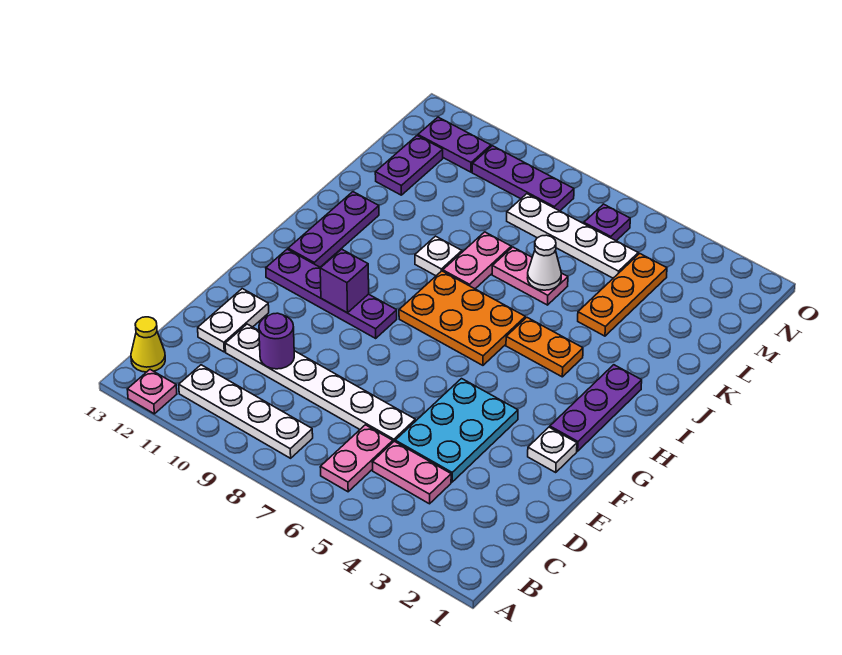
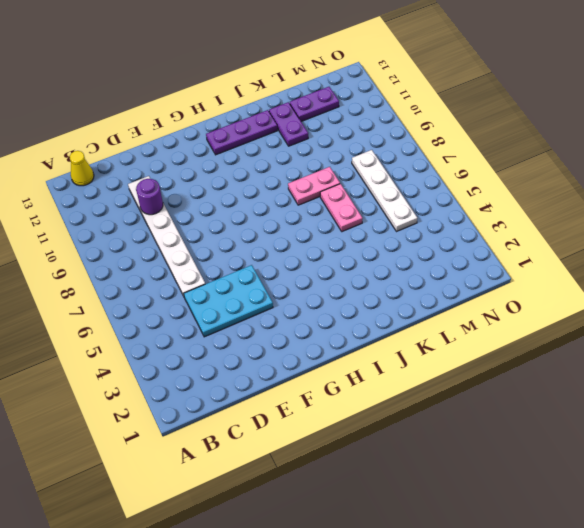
purple plate K11:K12 level 1 -> purple plate N11:N12 level 1
none -> pink plate A12 level 1
none -> pink plate B6:C6 level 1
none -> white plate B8:B11 level 1

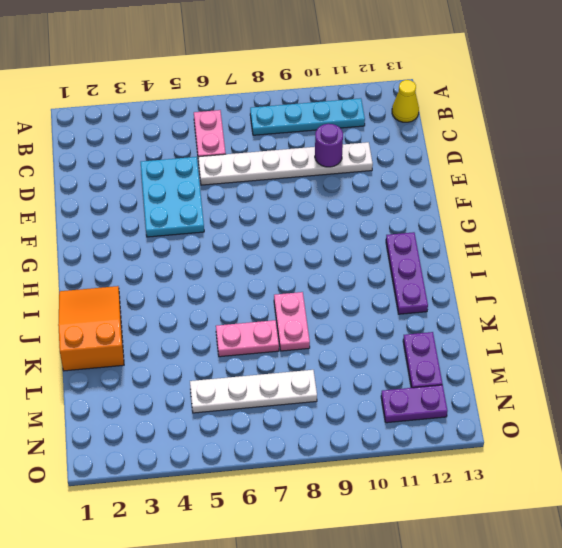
cyan plate B8:B11 level 1 -> white plate B8:B11 level 1
orange slope I1:K2 level 1 top K -> purple plate G2:I2 level 1
none -> pink plate A12 level 1
none -> pink plate C4:C5 level 1
none -> white plate D12:E12 level 1

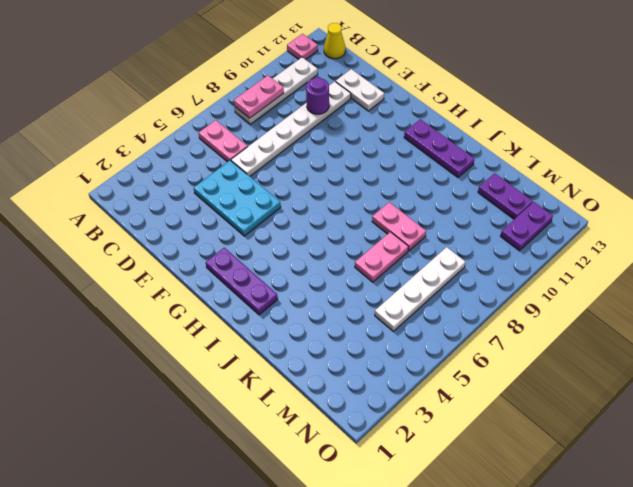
pink plate B8:B9 level 2 -> pink plate C4:C5 level 1
none -> white plate F2 level 1
none -> purple plate G9:G12 level 1
none -> orange plate H6:I8 level 1

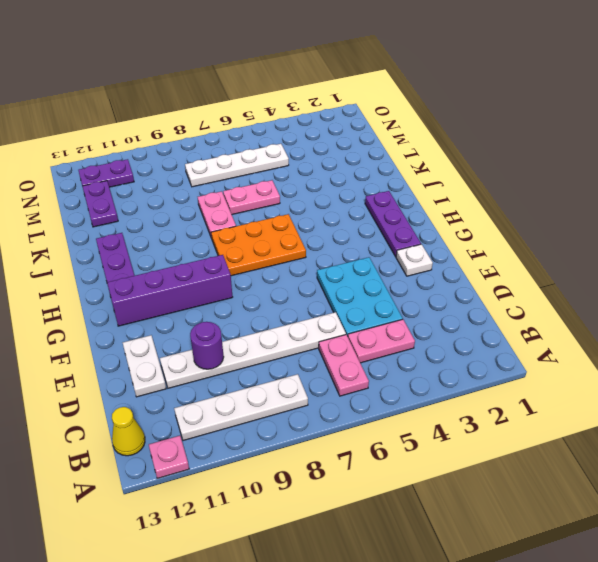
purple brick G9:G12 level 1 -> purple plate G9:G12 level 1
none -> orange plate I4:I5 level 1
none -> white plate J9 level 1
none -> orange plate K4:M4 level 1

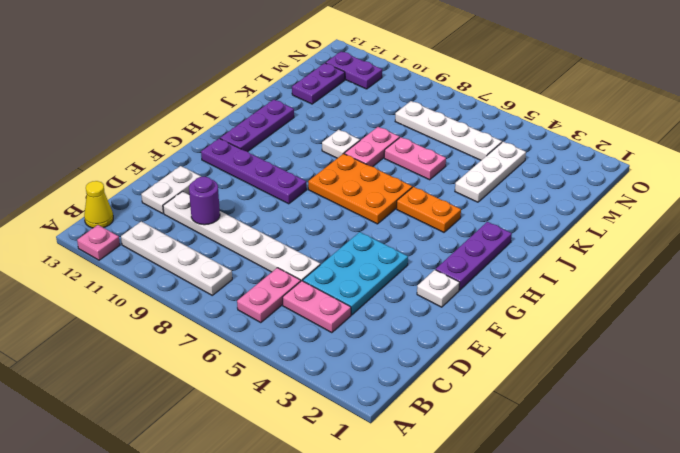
white plate K4:M4 level 1 -> orange plate K4:M4 level 1
none -> purple plate N6 level 1
none -> purple plate N8:N10 level 1
none -> purple brick G10 level 2

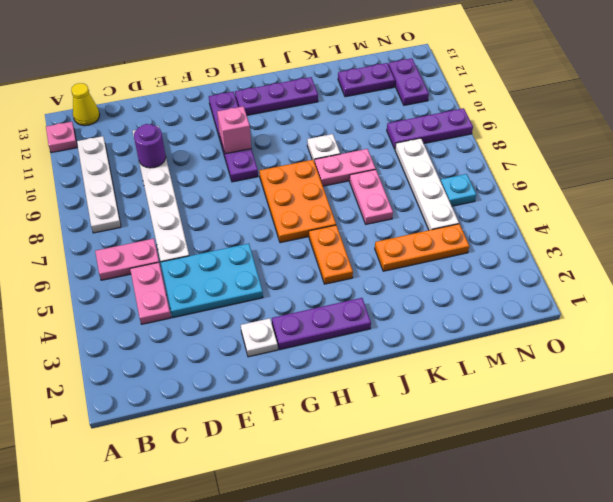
pink brick G10 level 2 -> purple brick G10 level 2
purple plate M9:O9 level 1 -> purple plate N8:N10 level 1
cyan plate N6 level 1 -> purple plate N6 level 1
none -> white plate D12:E12 level 1
none -> white cone K6 level 2

